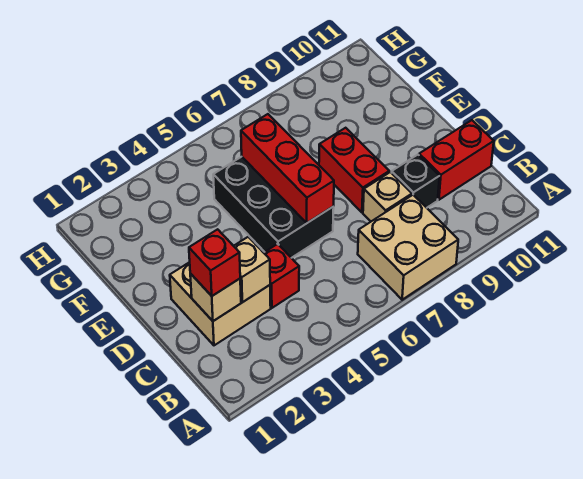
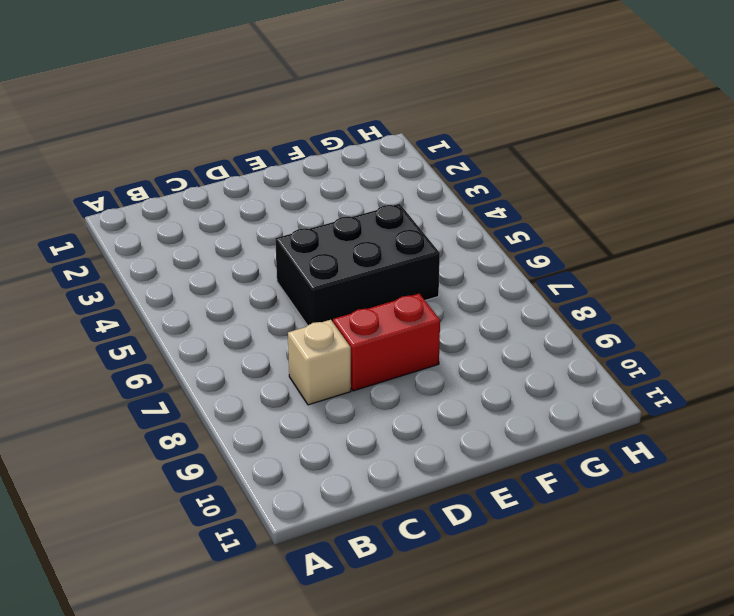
none -> tan brick A7:B8 level 1
none -> tan brick C2:D3 level 1
none -> red brick C4 level 1

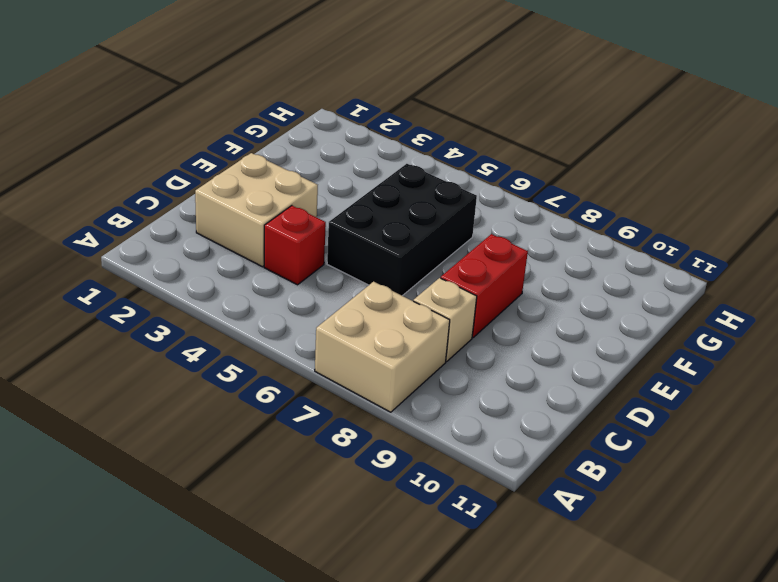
none -> black brick C9 level 1
none -> red brick C10:C11 level 1
none -> tan brick C2 level 2

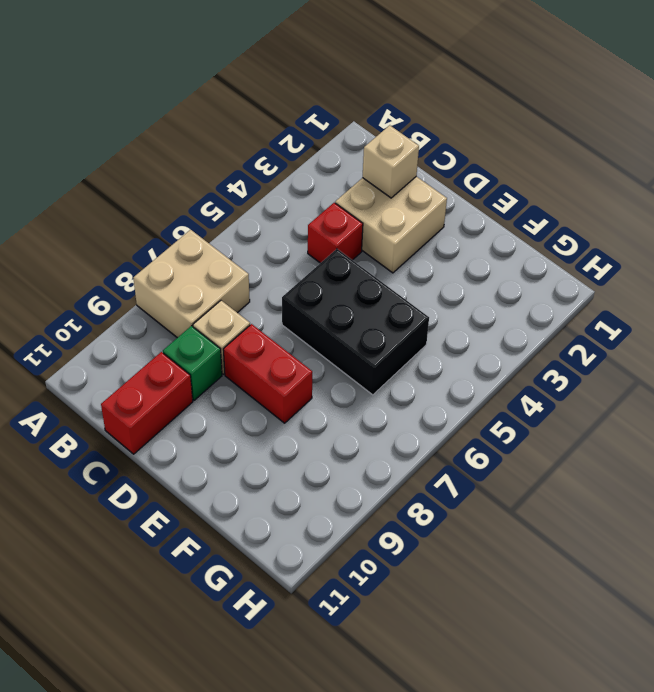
green brick C9 level 1 -> black brick C9 level 1
none -> tan brick C3 level 2
none -> red brick D6:F6 level 2
none -> red brick C2 level 3

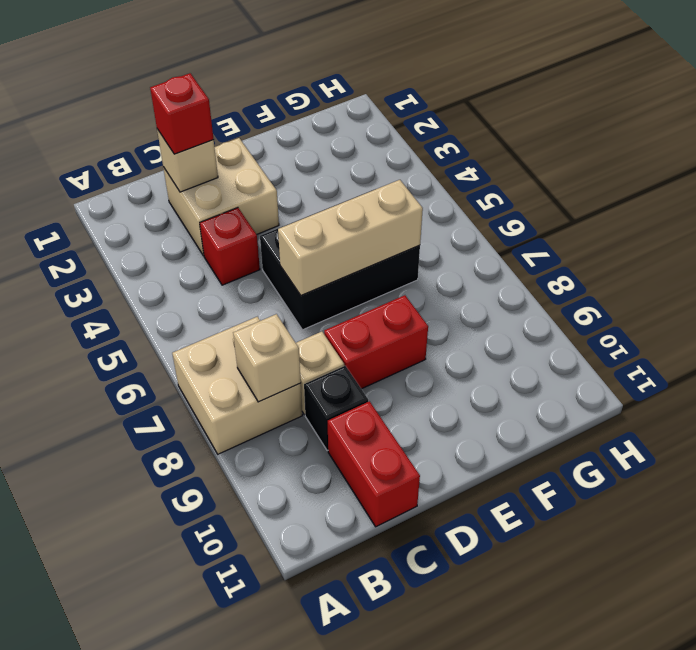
tan brick B8 level 2 -> tan brick C3 level 2
tan brick D6:F6 level 2 -> red brick D6:F6 level 2

